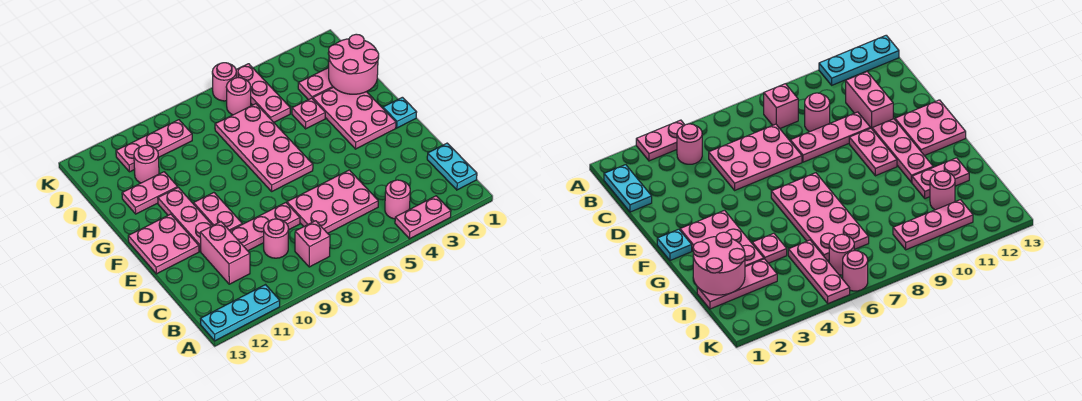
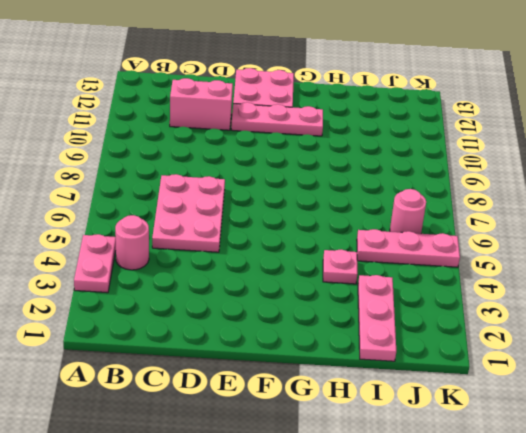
none -> cyan plate A11:A13 level 1
none -> cyan plate B1:C1 level 1
none -> pink brick B8 level 1

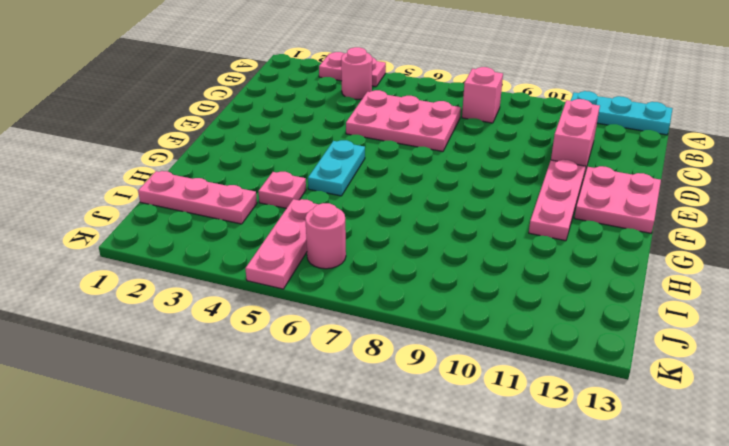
cyan plate F5:G5 level 1 -> cyan plate B1:C1 level 1
none -> pink round brick C9 level 1
none -> pink plate D8:D10 level 1
none -> pink plate E10:F10 level 1

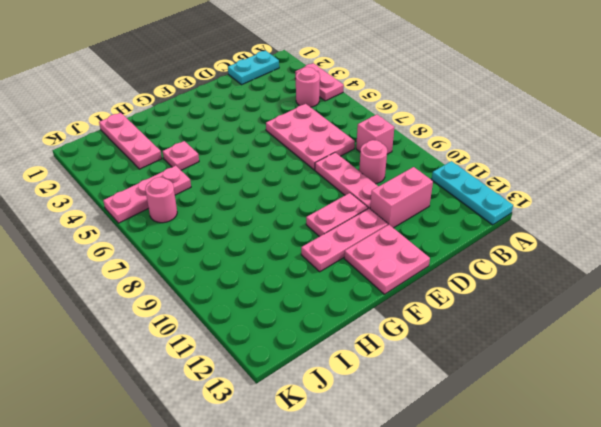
none -> cyan plate F1 level 1
none -> pink plate F2:H3 level 1
none -> pink plate F6:I7 level 1

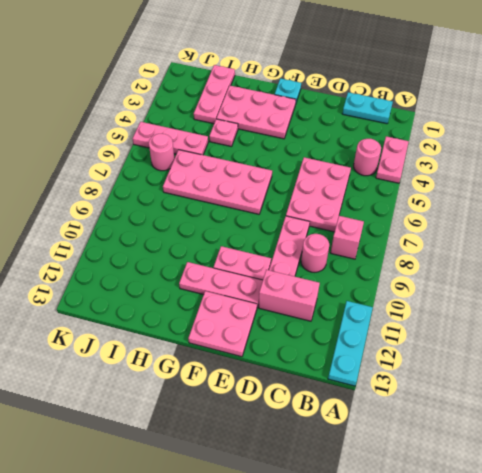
none -> pink plate H11:H12 level 1
none -> pink round brick I11 level 1
none -> pink plate J9:J11 level 1

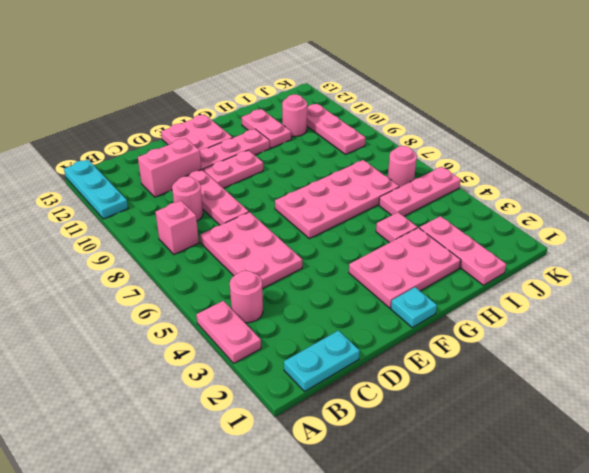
none -> pink round brick K6 level 1
none -> pink round brick H1:I2 level 2

